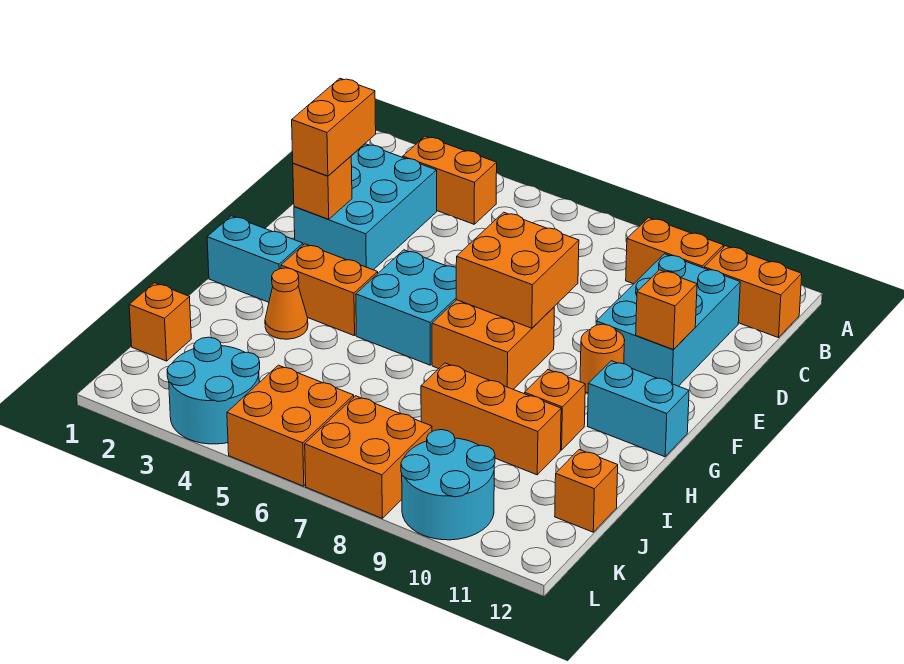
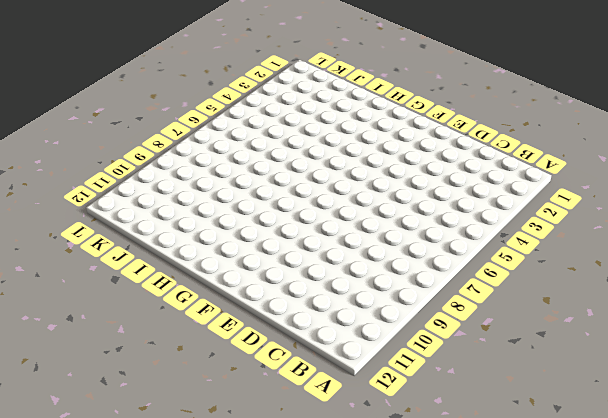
none -> orange brick B3:B4 level 1
none -> orange brick B9:B10 level 1
none -> orange brick B11:B12 level 1

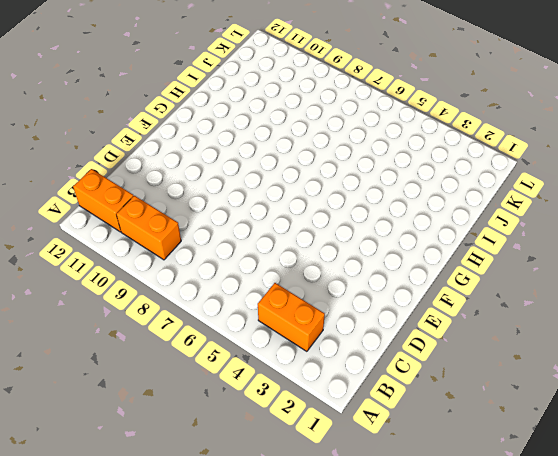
none -> cyan brick C2:E3 level 1
none -> cyan brick C10:E11 level 1
none -> cyan brick F5:G6 level 1

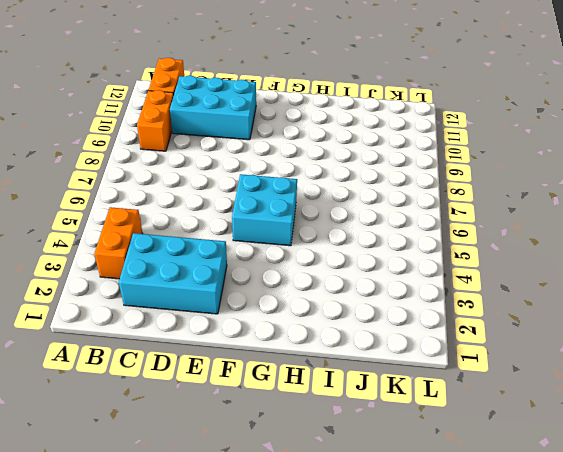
none -> orange brick F7:G8 level 1
none -> orange round brick F10 level 1
none -> cyan brick G1:G2 level 1

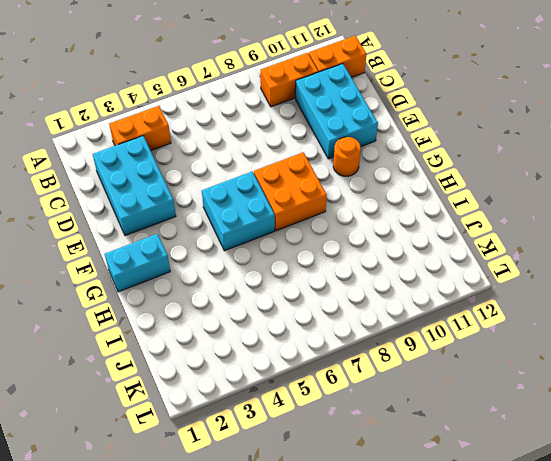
none -> orange brick G3:G4 level 1
none -> cyan brick G11:G12 level 1
none -> orange cone H3 level 1

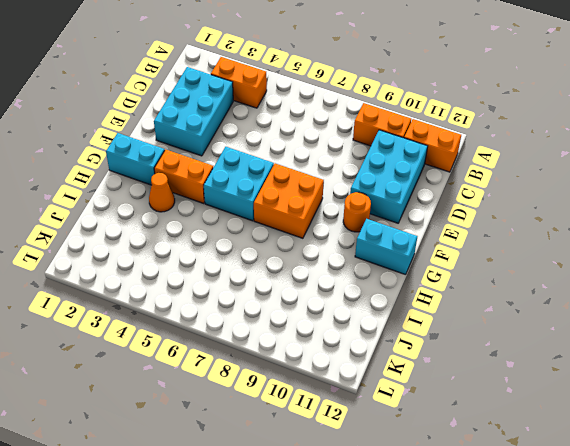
none -> orange brick H10 level 1
none -> orange brick I8:I10 level 1
none -> orange brick J1 level 1

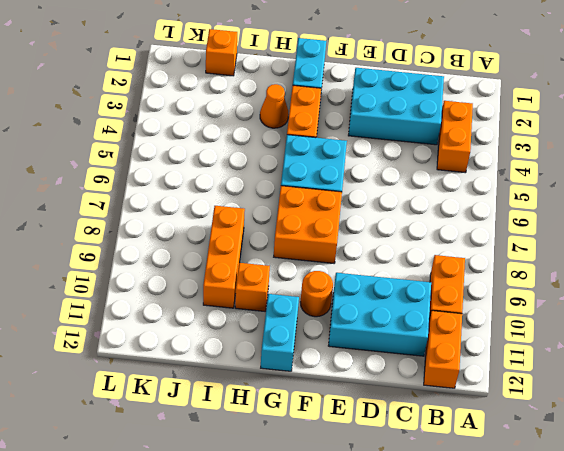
none -> orange brick J12 level 1
none -> cyan round brick K3:L4 level 1
none -> orange brick K5:L6 level 1

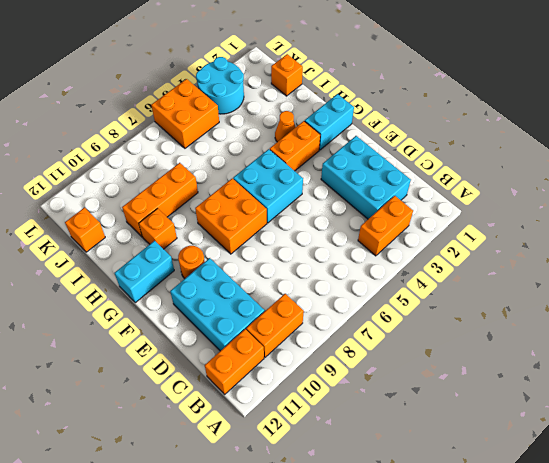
none -> orange brick K7:L8 level 1
none -> cyan round brick K9:L10 level 1
none -> orange brick E2 level 2

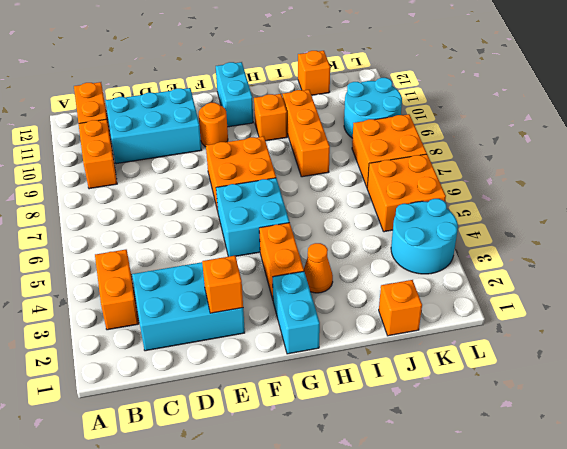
none -> orange brick E7:F8 level 2
none -> orange brick E11 level 2
none -> orange brick D2:E2 level 3

